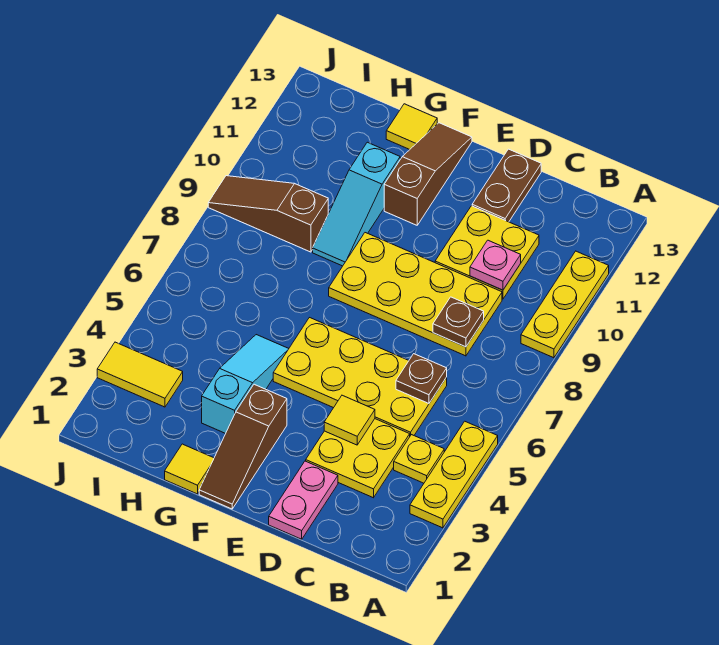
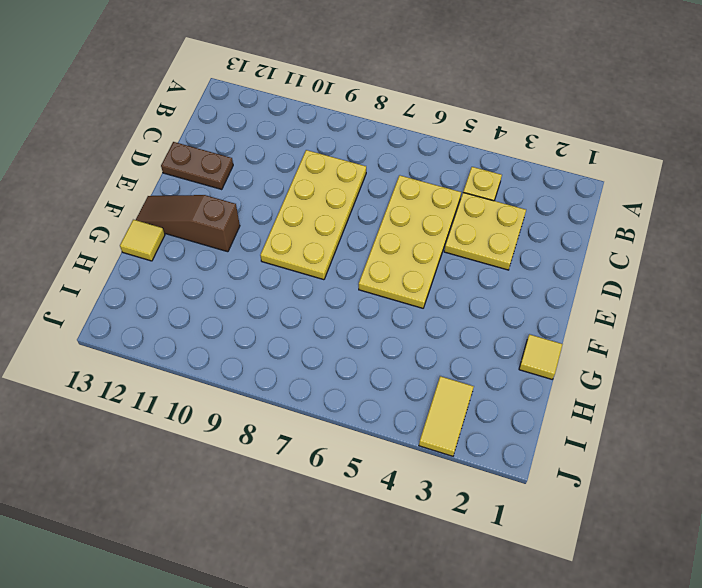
none -> yellow plate A3:A5 level 1
none -> yellow plate A9:A11 level 1
none -> yellow plate C10:D11 level 1

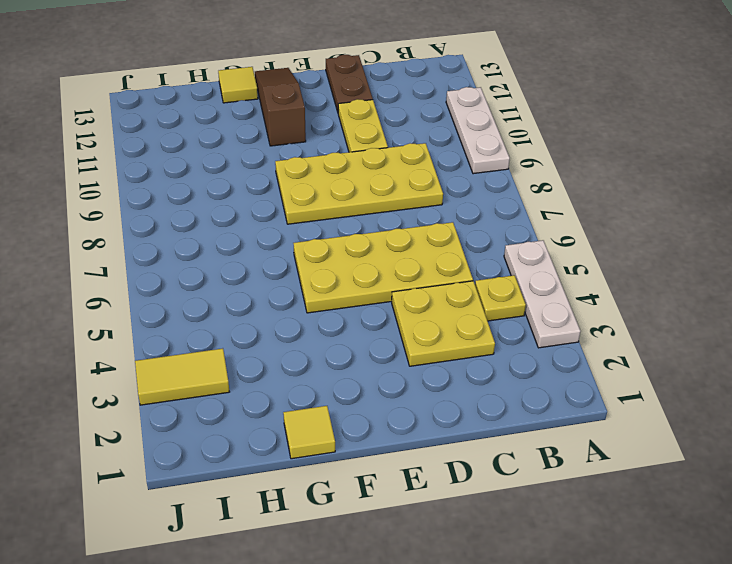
white plate A3:A5 level 1 -> yellow plate A3:A5 level 1
white plate A9:A11 level 1 -> yellow plate A9:A11 level 1
yellow plate D10:D11 level 1 -> yellow plate C10:D11 level 1
none -> pink plate D1:D2 level 1
none -> brown slope F1:F3 level 1 top 3
none -> cyan slope G3:G5 level 1 top 3

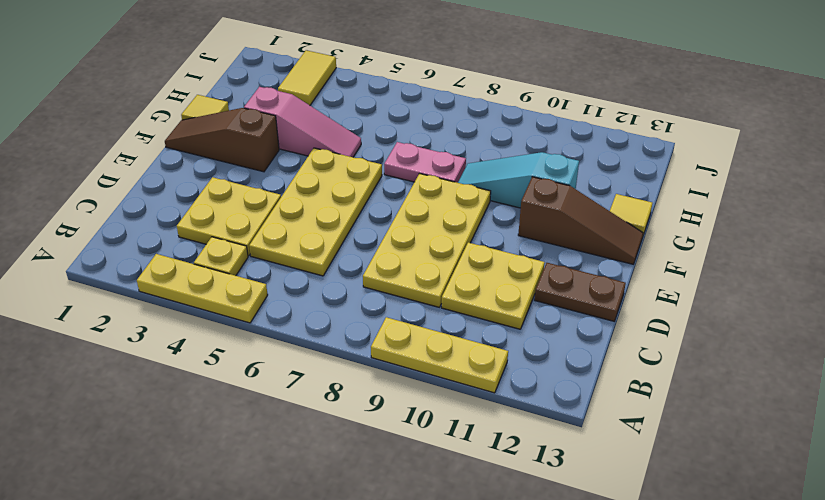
pink slope G3:G5 level 1 top 3 -> cyan slope G3:G5 level 1 top 3
pink plate G7:G8 level 1 -> pink plate D1:D2 level 1
none -> brown slope H9:J9 level 1 top H
none -> brown plate C6 level 2
none -> brown plate C8 level 2

